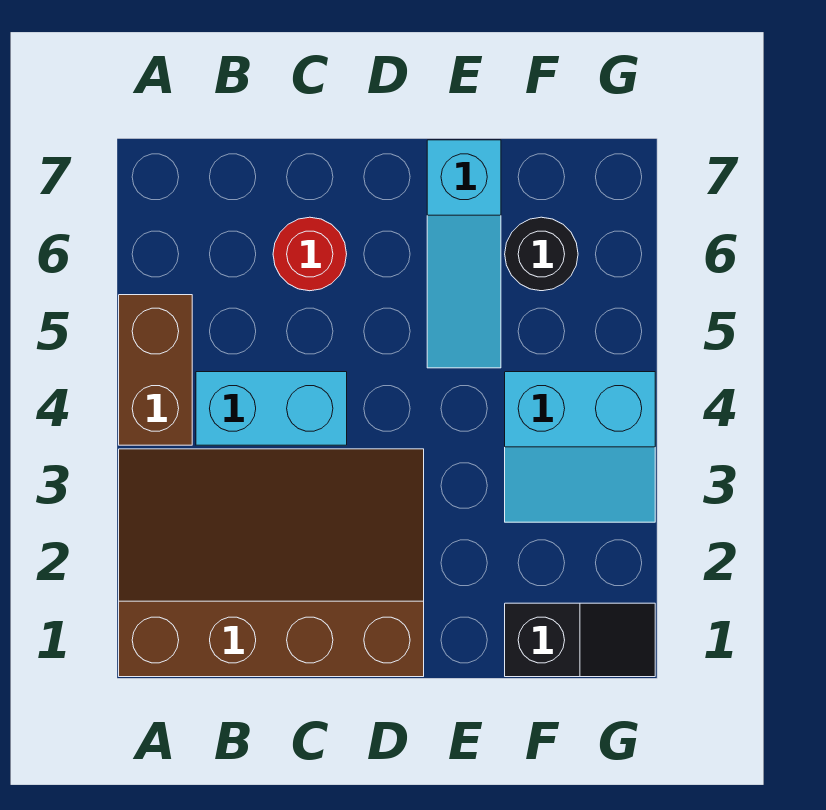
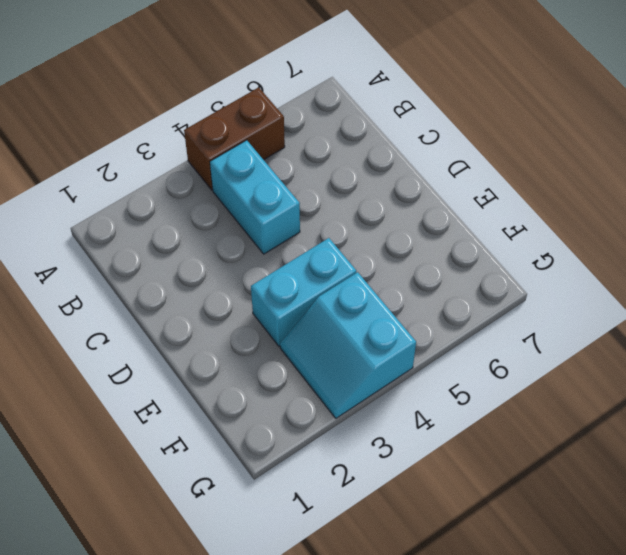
cyan brick E3:E4 level 1 -> none
none -> brown slope A1:D3 level 1 top 1
none -> red round brick C6 level 1

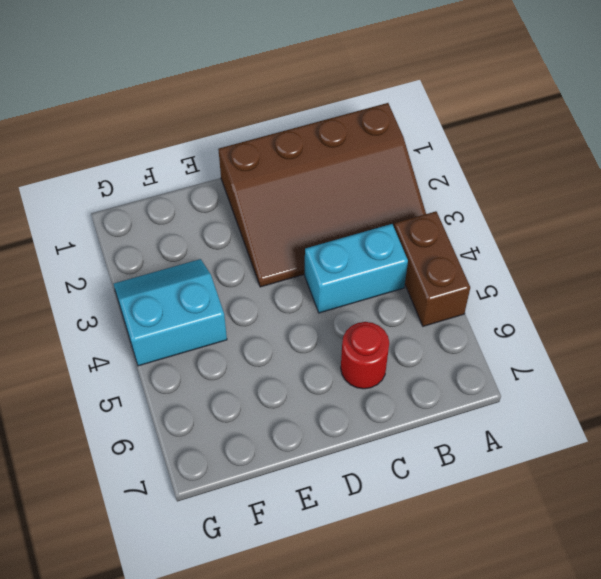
none -> cyan slope E5:E7 level 1 top 7
none -> black slope F1:G1 level 1 top F

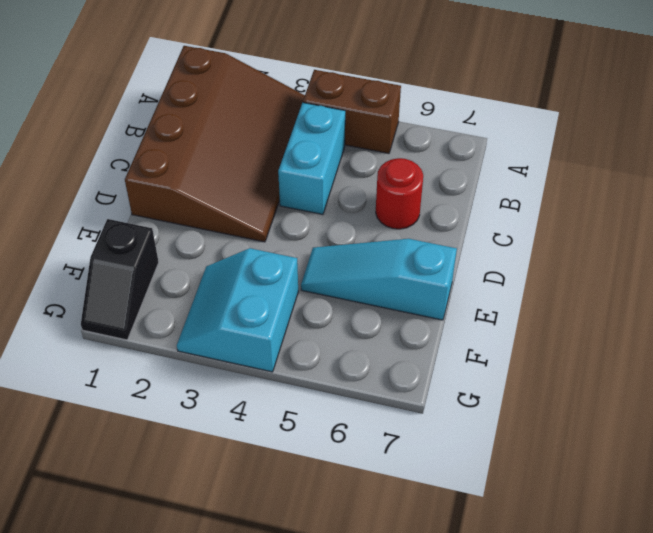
none -> black round brick F6 level 1

